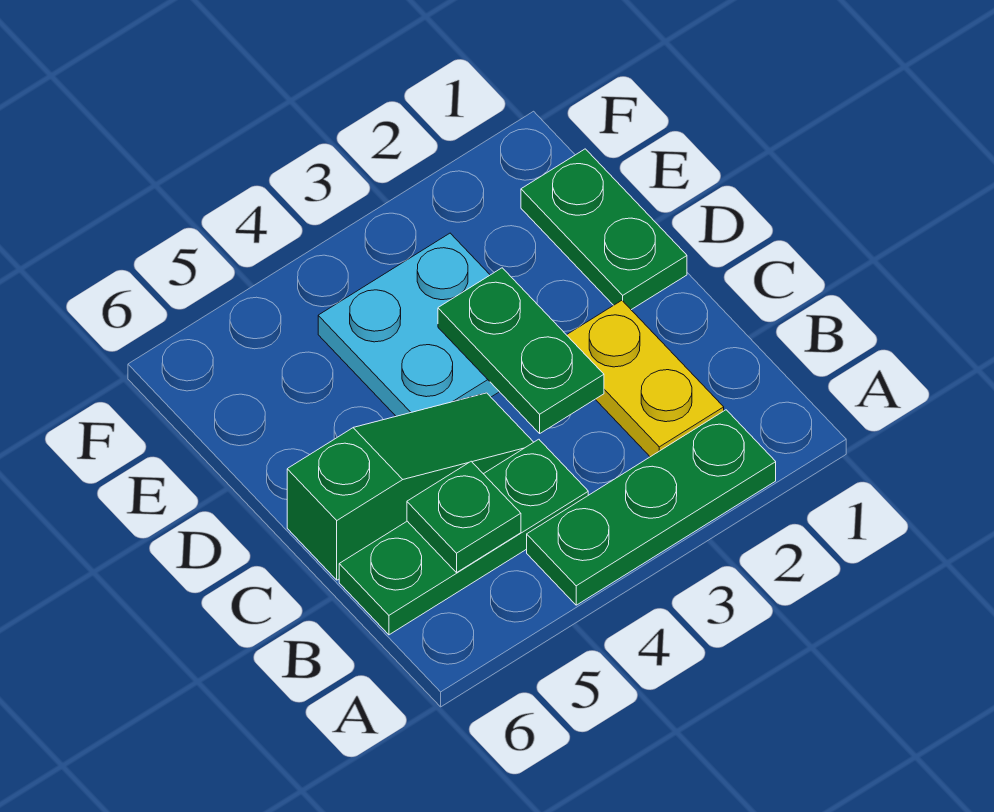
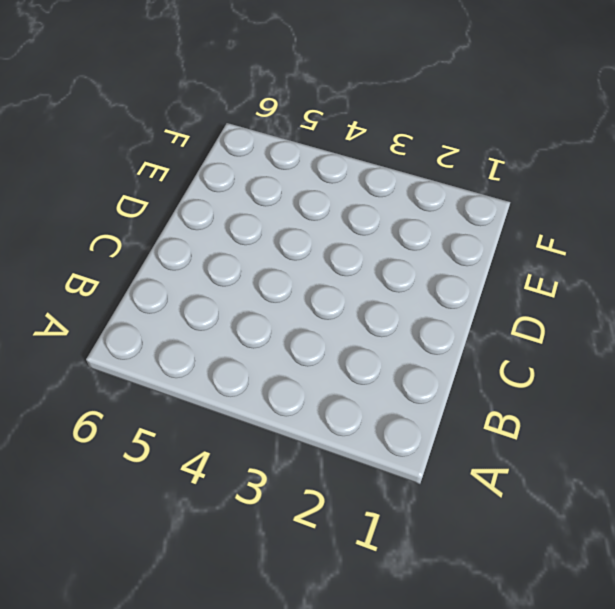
none -> green plate A2:A4 level 1
none -> yellow plate B2:C2 level 1

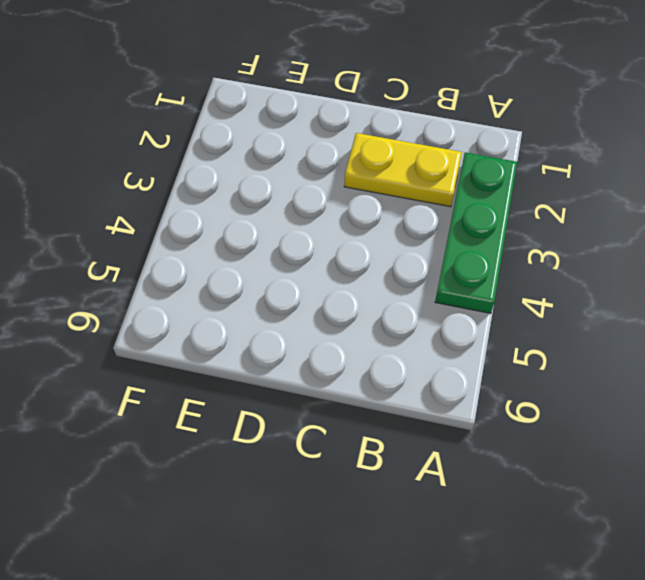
none -> green plate B4:B6 level 1
none -> green slope C4:C6 level 1 top 6

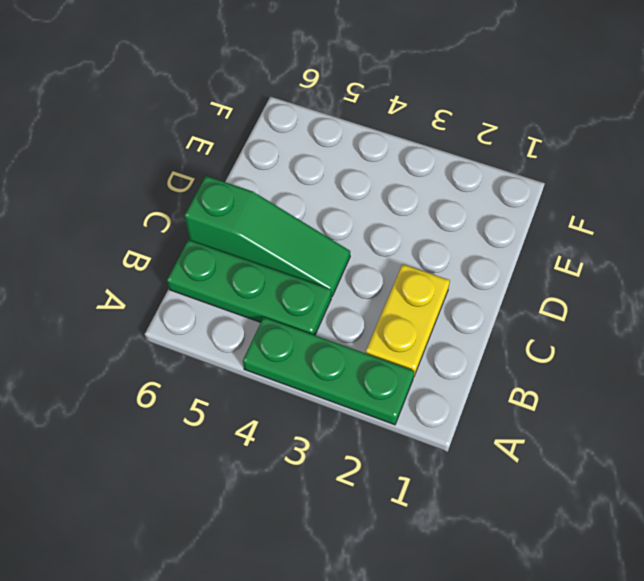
none -> green plate D1:E1 level 1
none -> cyan plate D3:E4 level 1

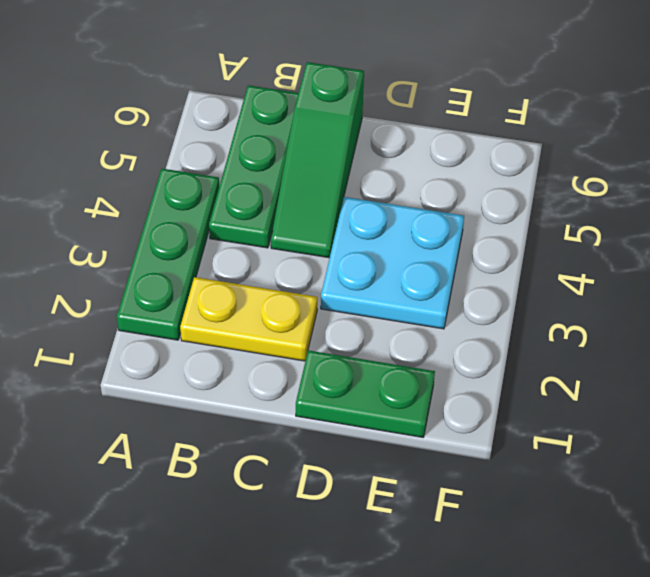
none -> green plate B5 level 2
none -> green plate C3:D3 level 2

